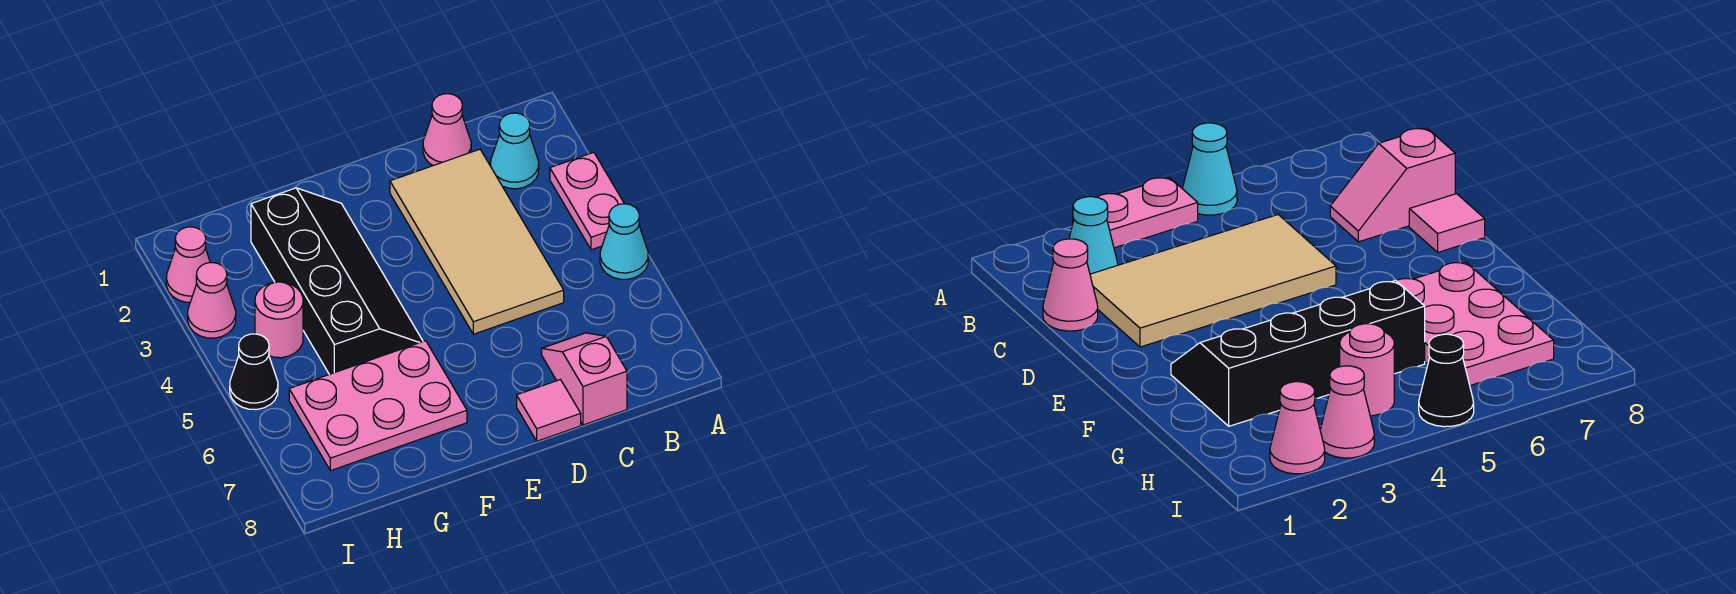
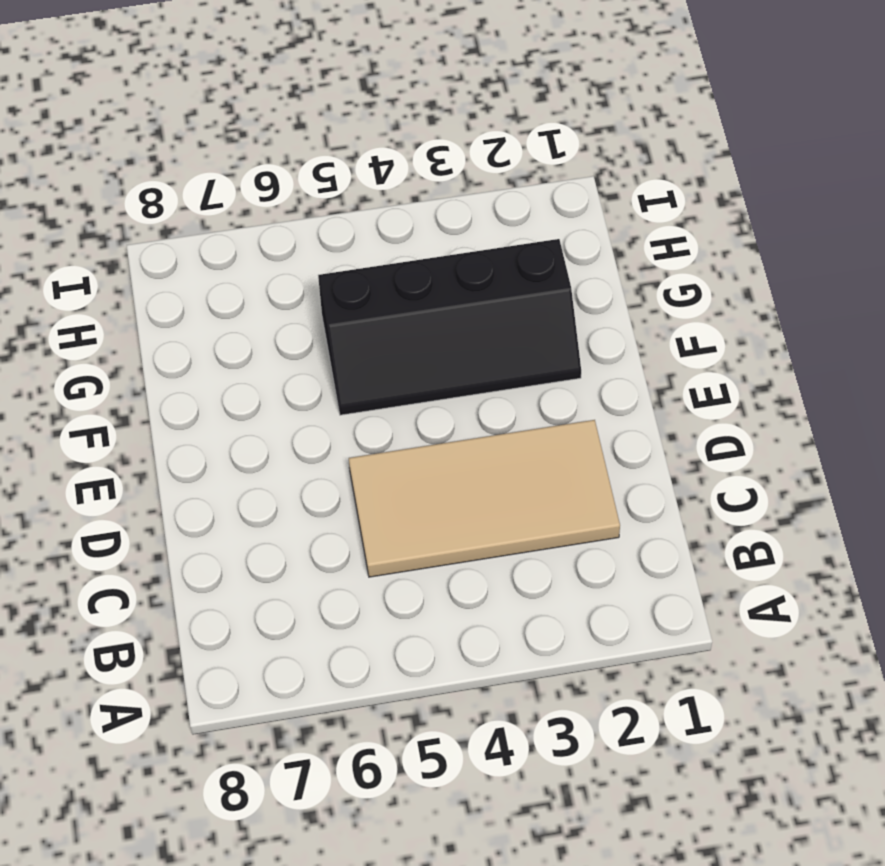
none -> pink plate A3:A4 level 1
none -> cyan cone A5 level 1
none -> cyan cone B2 level 1

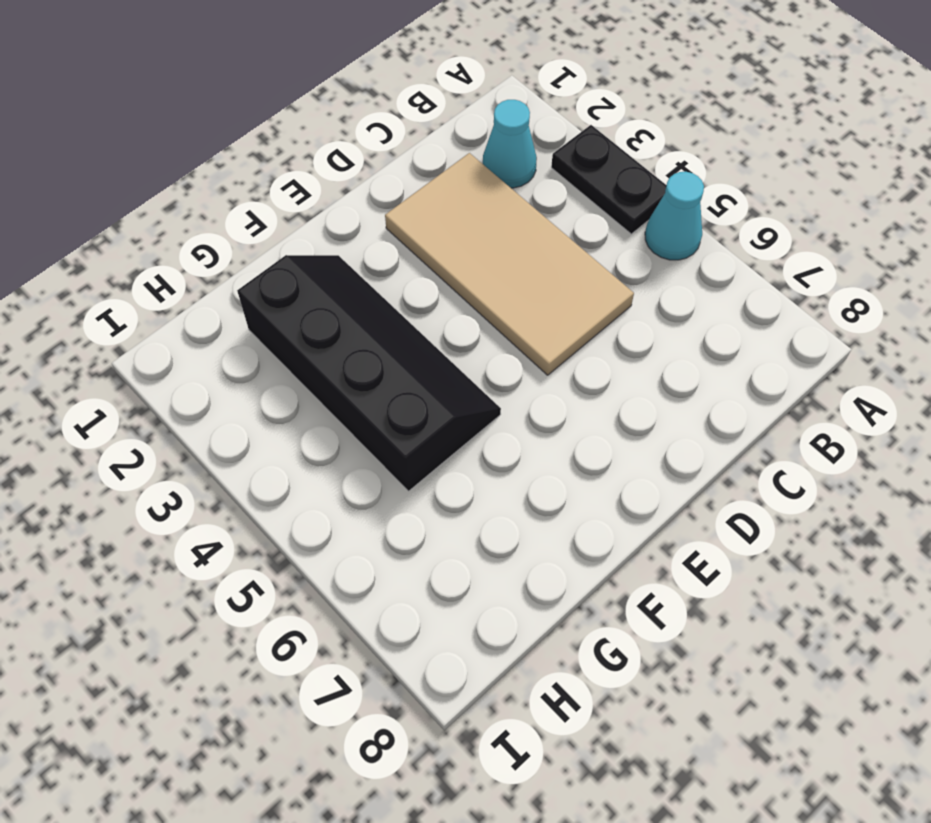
black plate A3:A4 level 1 -> pink plate A3:A4 level 1
none -> pink cone C1 level 1
none -> pink slope C7:C8 level 1 top 8
none -> pink tile D8 level 1

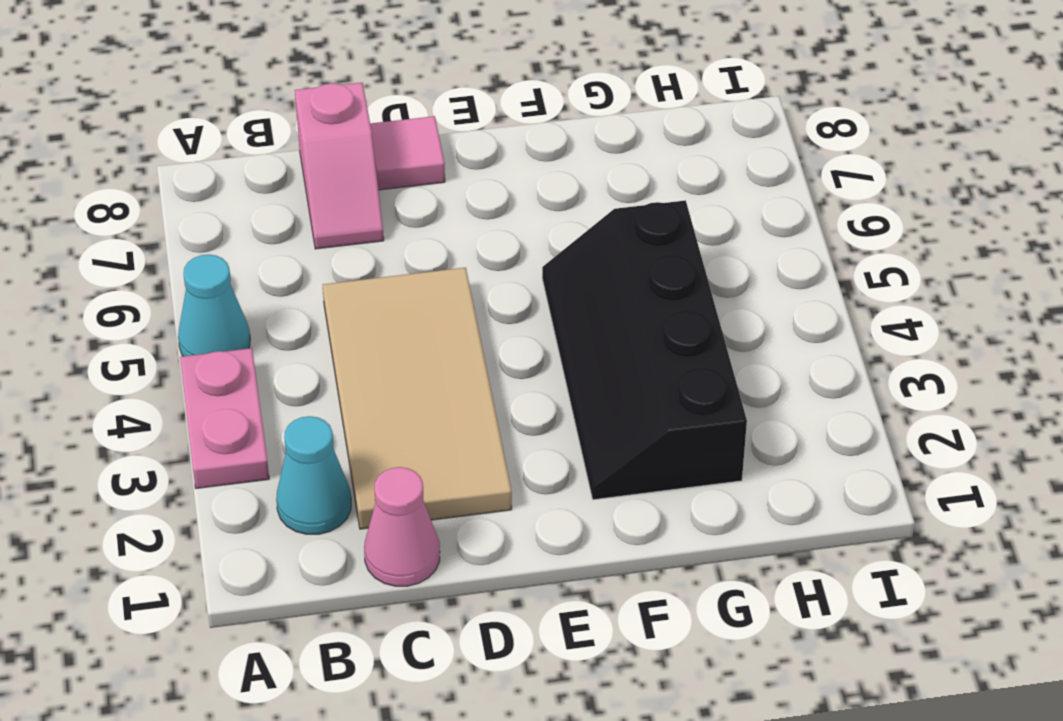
none -> pink plate F6:H7 level 1
none -> pink round brick H4 level 1
none -> pink cone I2 level 1

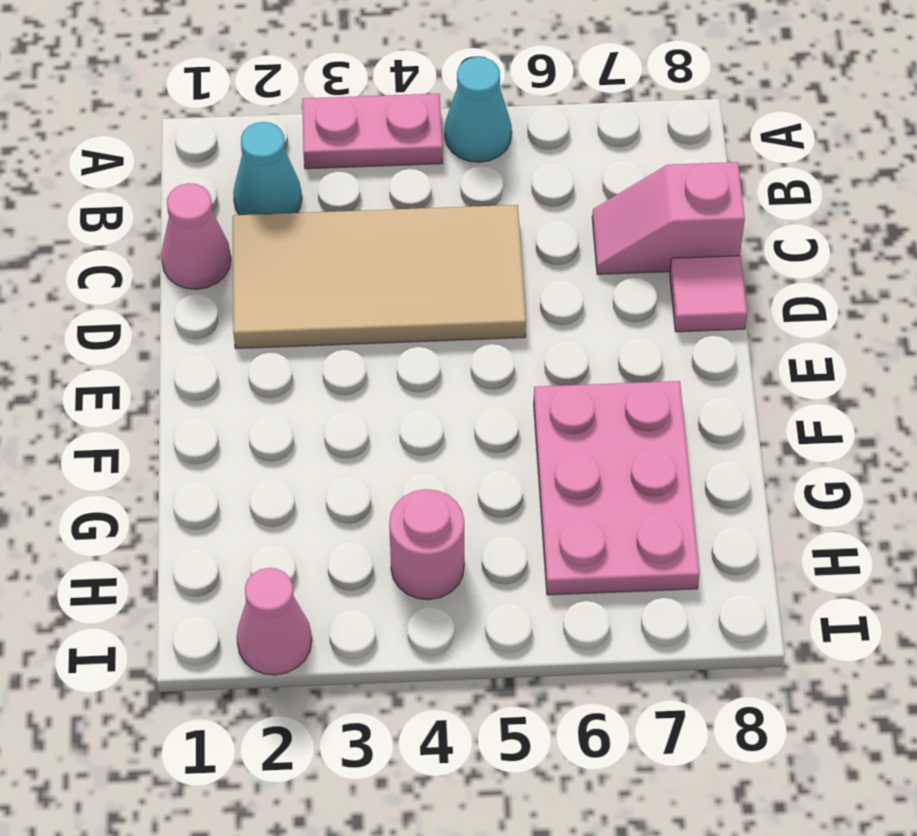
none -> black slope F2:G5 level 1 top G
none -> pink cone I3 level 1
none -> black cone I5 level 1

